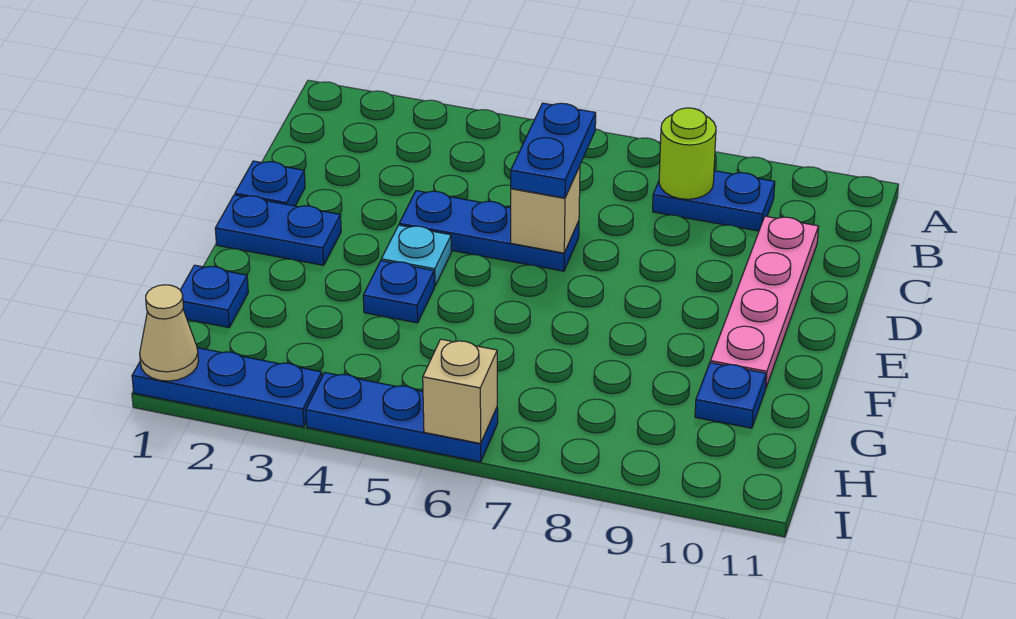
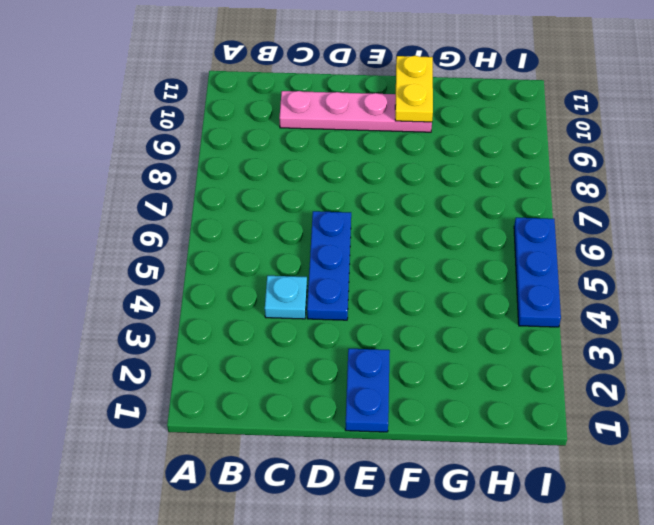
cyan plate C4 level 1 -> cyan plate E4 level 1
yellow plate F10:F11 level 2 -> none
none -> blue plate B8:B9 level 1
none -> blue plate D1 level 1
none -> blue plate F4 level 1

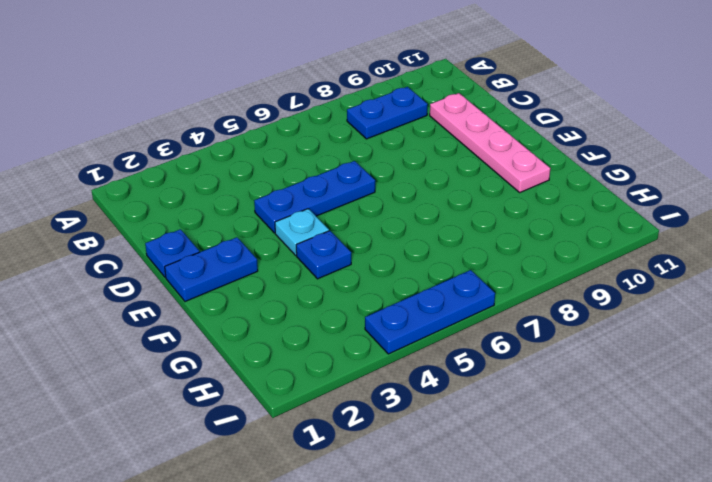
none -> blue plate G1 level 1
none -> blue plate G10 level 1
none -> blue plate I1:I3 level 1

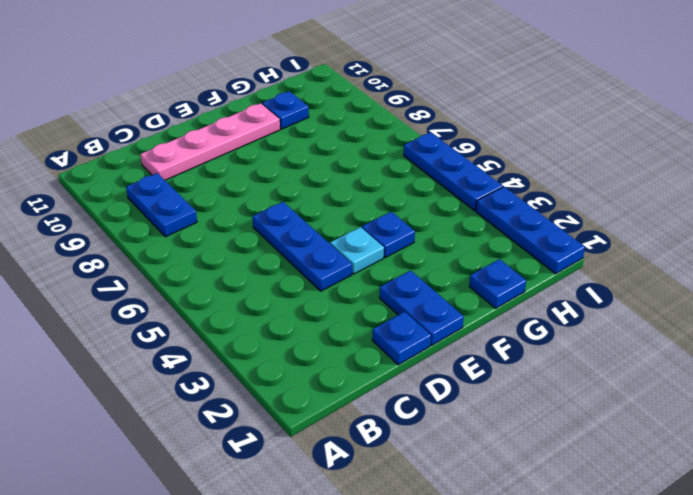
none -> lime round brick B8 level 2
none -> tan brick D6 level 2
none -> tan cone I1 level 2

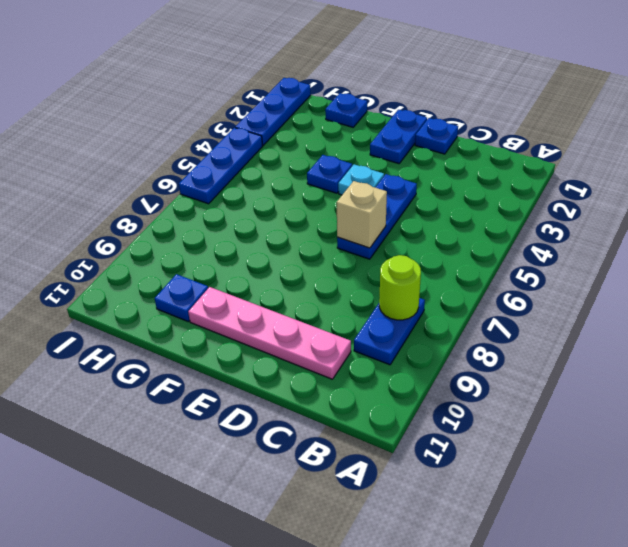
none -> tan cone I1 level 2
none -> tan brick I6 level 2
none -> blue plate C6:D6 level 3

